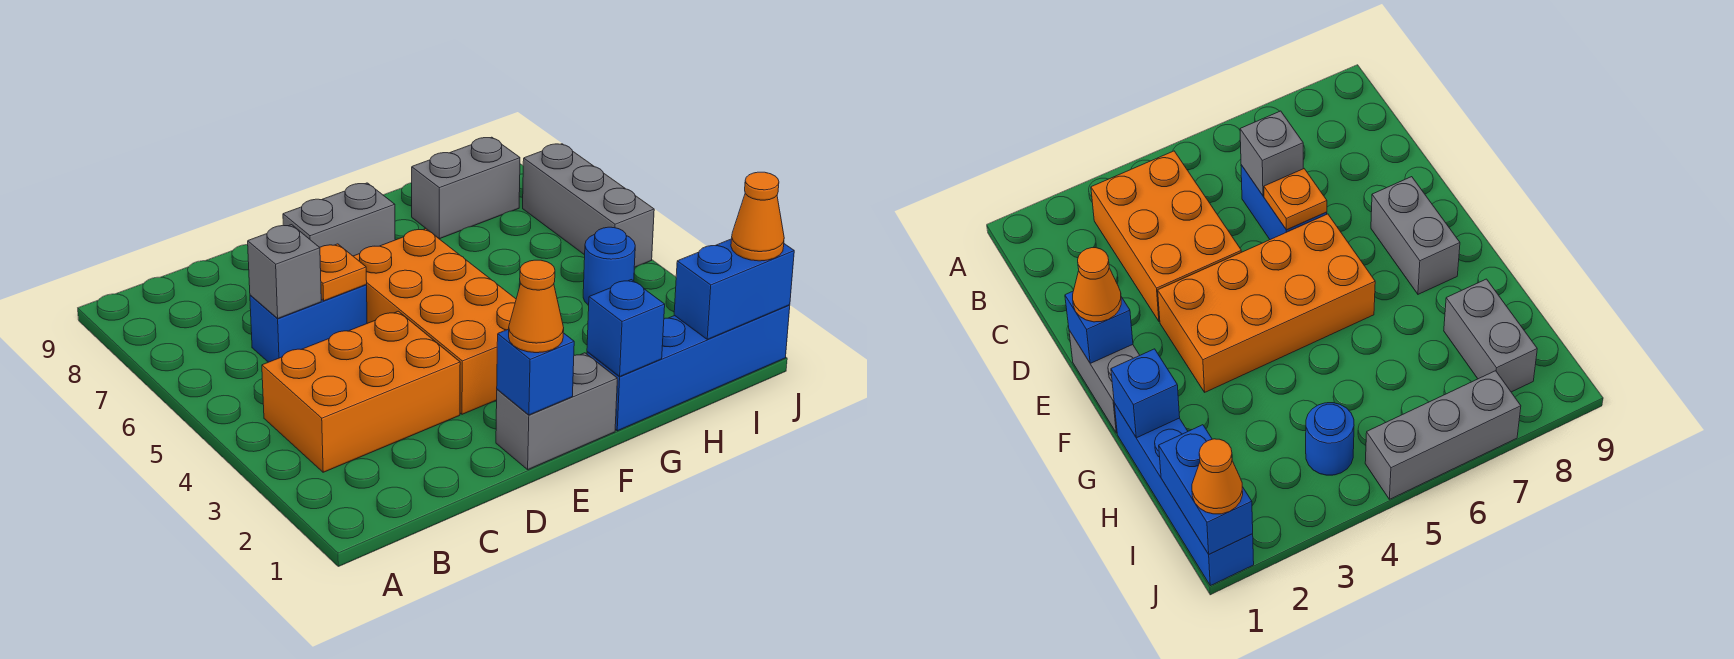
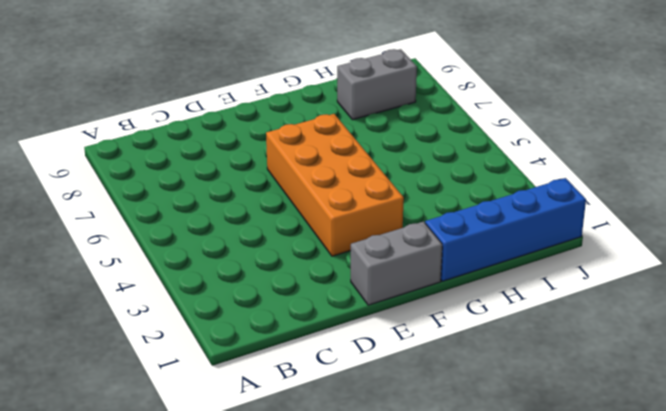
none -> orange brick B3:D4 level 1
none -> blue brick C6:D6 level 1
none -> grey brick E8:F8 level 1

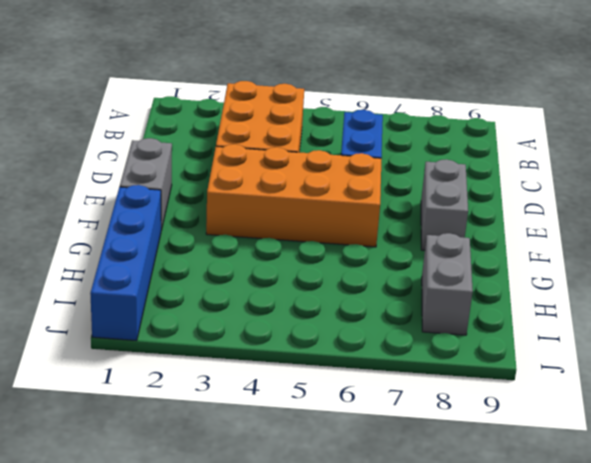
none -> blue round brick I4 level 1
none -> grey brick J5:J7 level 1
none -> grey brick C6 level 2

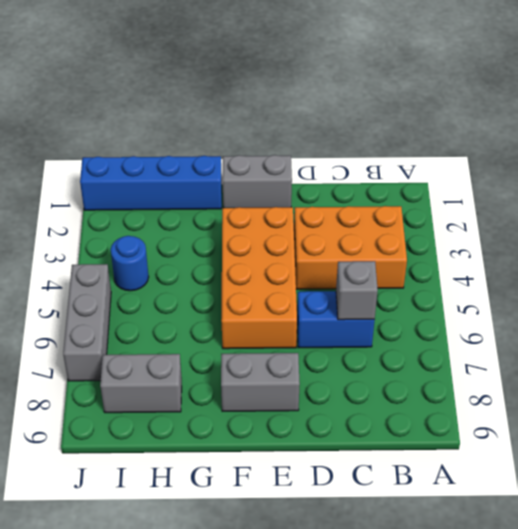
none -> orange plate D6 level 2
none -> blue brick E1 level 2
none -> blue brick G1 level 2

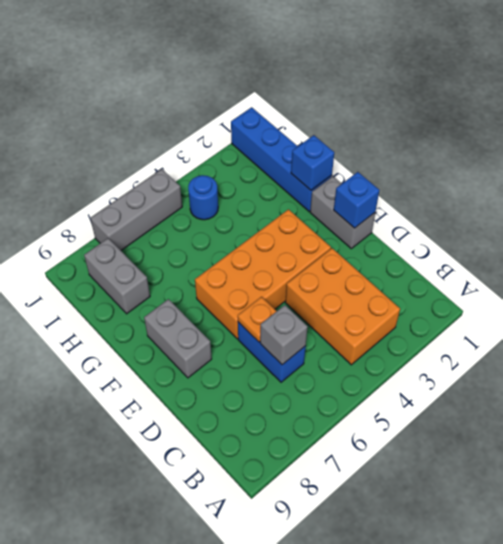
none -> blue brick I1:J1 level 2
none -> orange cone E1 level 3
none -> orange cone J1 level 3

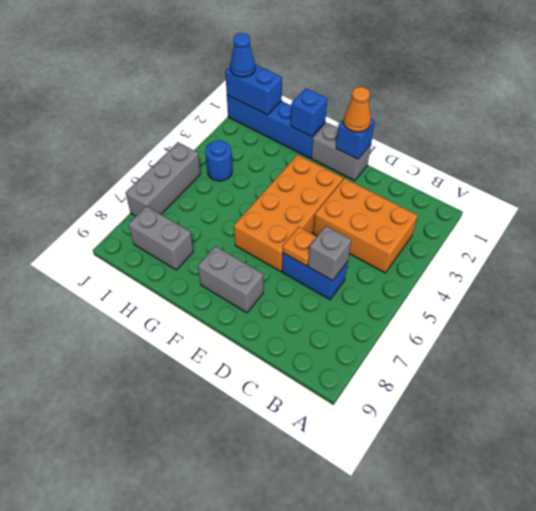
blue cone J1 level 3 -> orange cone J1 level 3

